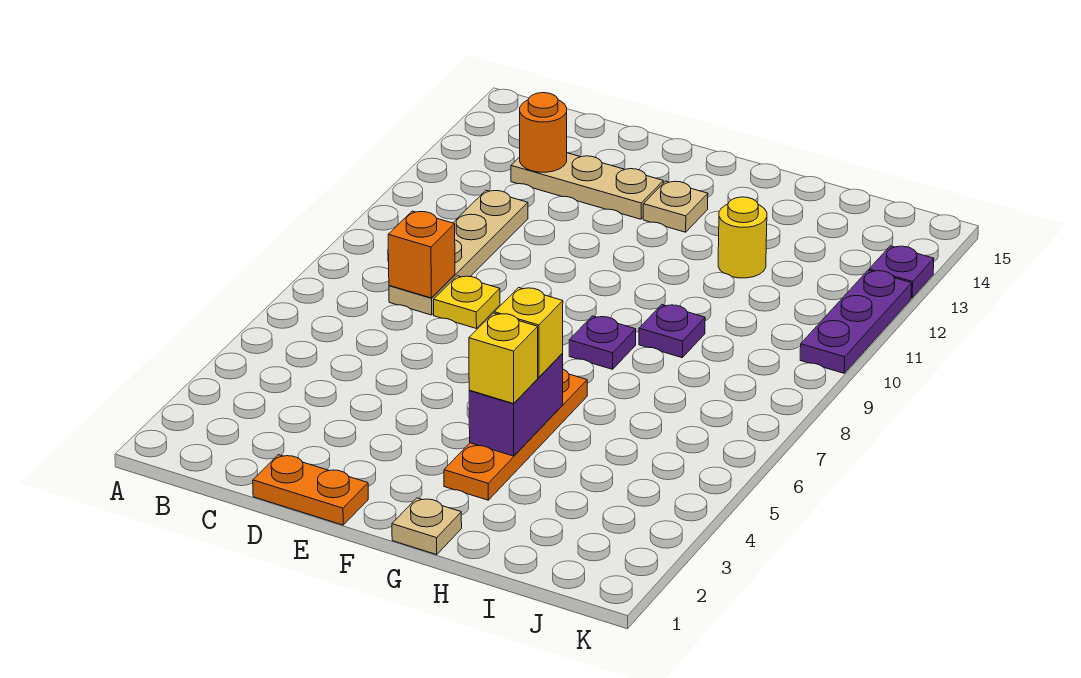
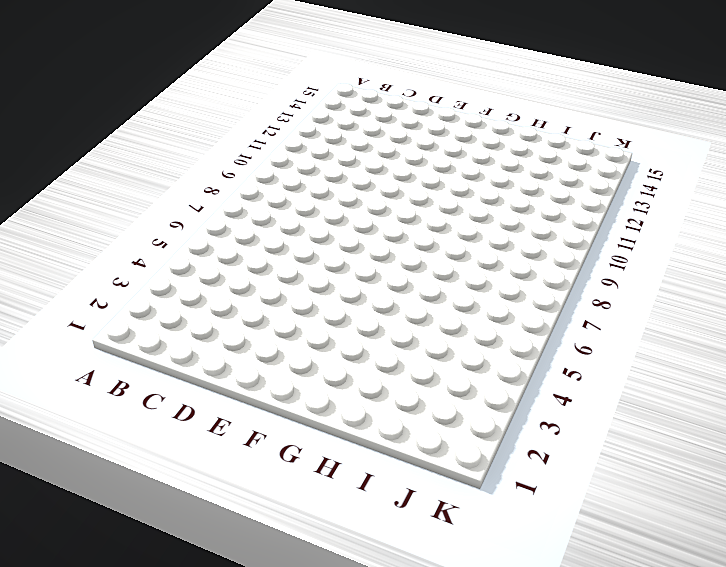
none -> tan plate C8:C11 level 1
none -> tan plate C13:E13 level 1
none -> orange plate D1:E1 level 1

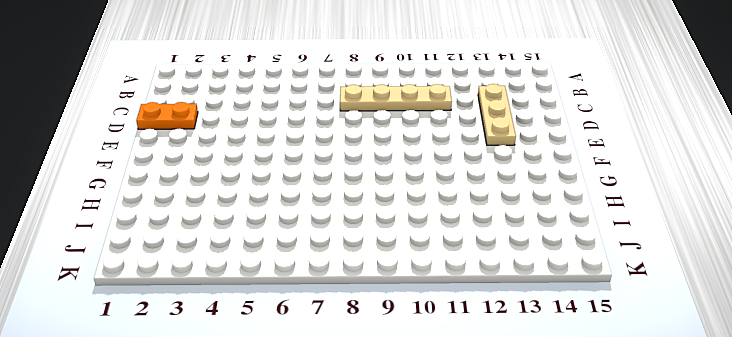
orange plate D1:D2 level 1 -> orange plate D1:E1 level 1
none -> yellow plate D8 level 1
none -> tan plate F13 level 1
none -> tan plate G1 level 1

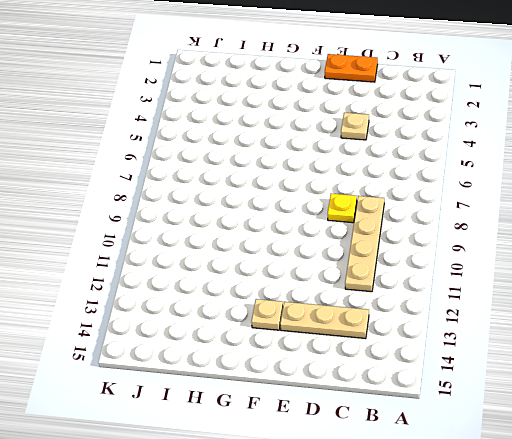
tan plate D4 level 1 -> tan plate G1 level 1
none -> orange plate G3:G6 level 1
none -> purple plate G8 level 1
none -> purple plate H9 level 1

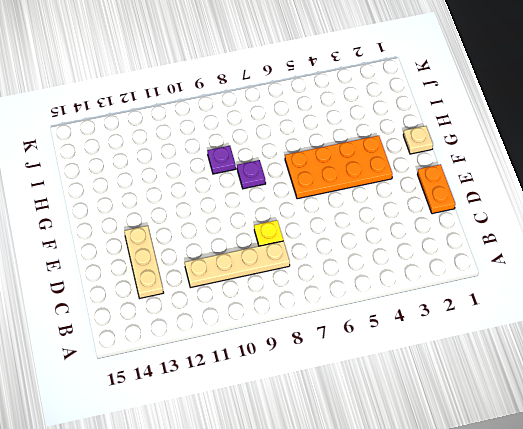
orange plate F3:G6 level 1 -> orange plate G3:G6 level 1
none -> tan plate F13 level 1
none -> yellow round brick H12 level 1
none -> purple plate K10:K12 level 1

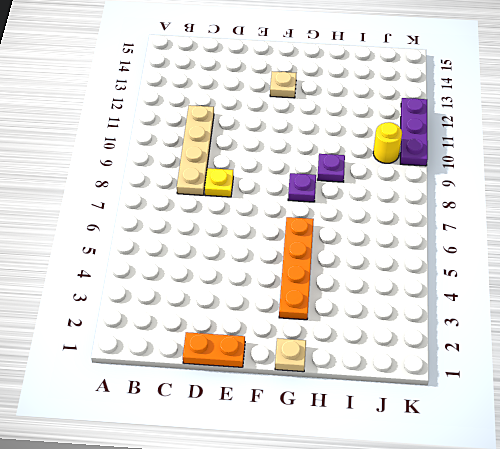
yellow round brick J10 level 1 -> yellow round brick H12 level 1
none -> tan plate C13:E13 level 1
none -> purple plate K13 level 1
none -> orange brick C8 level 2

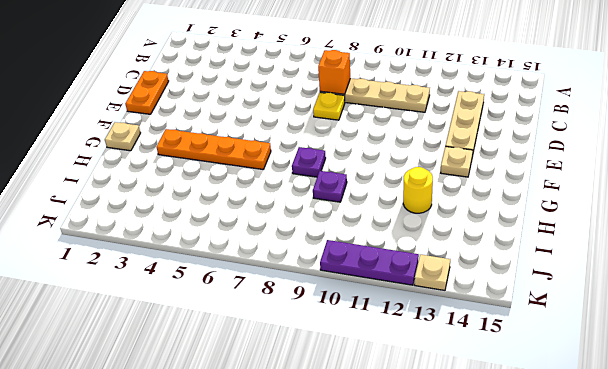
tan plate K13 level 1 -> purple plate K13 level 1
none -> orange round brick C13 level 2
none -> purple brick G4:G5 level 2
none -> yellow brick G4 level 3

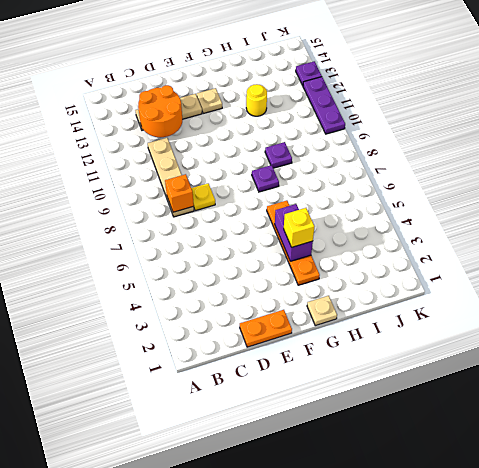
orange round brick C12:D13 level 2 -> orange round brick C13 level 2
none -> yellow brick G5 level 3

